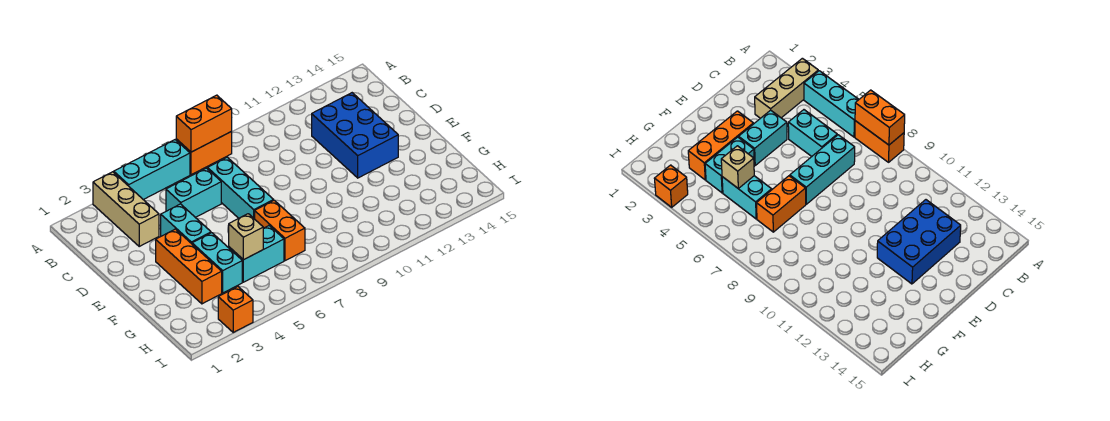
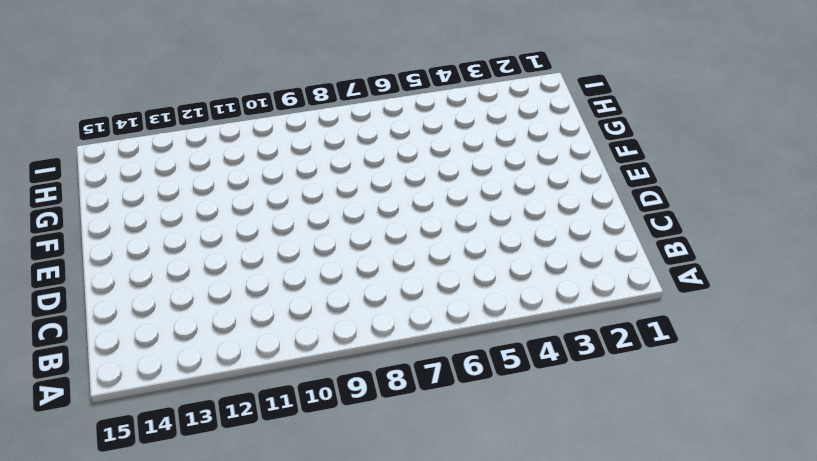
none -> tan brick A3:C3 level 1
none -> cyan brick A4:A6 level 1
none -> orange brick A7:A8 level 1

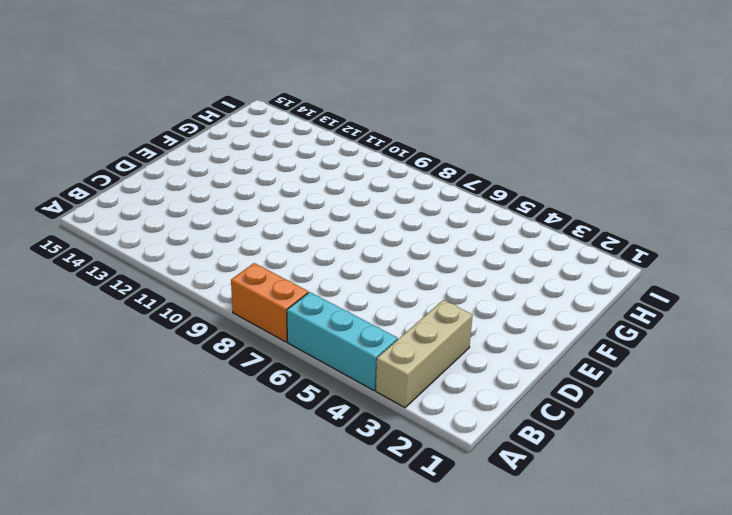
none -> cyan brick C5:C6 level 1
none -> cyan brick C7:E7 level 1
none -> blue brick C12:E13 level 1

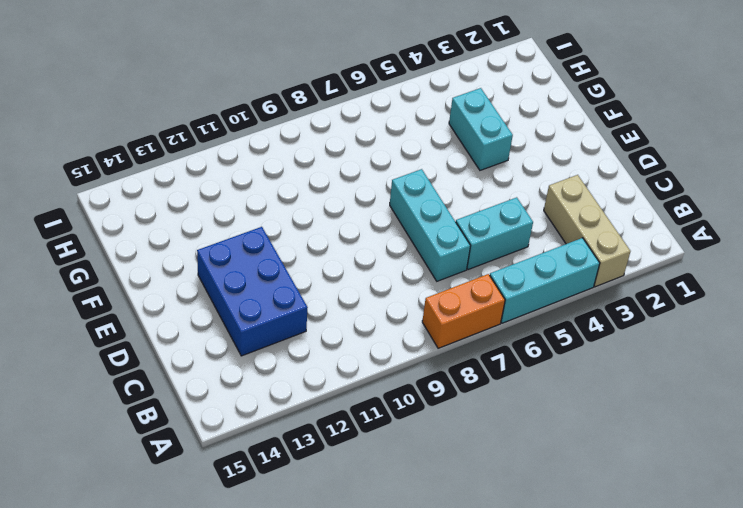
none -> cyan brick D4:E4 level 1
none -> orange brick E3:G3 level 1
none -> orange brick F7:G7 level 1

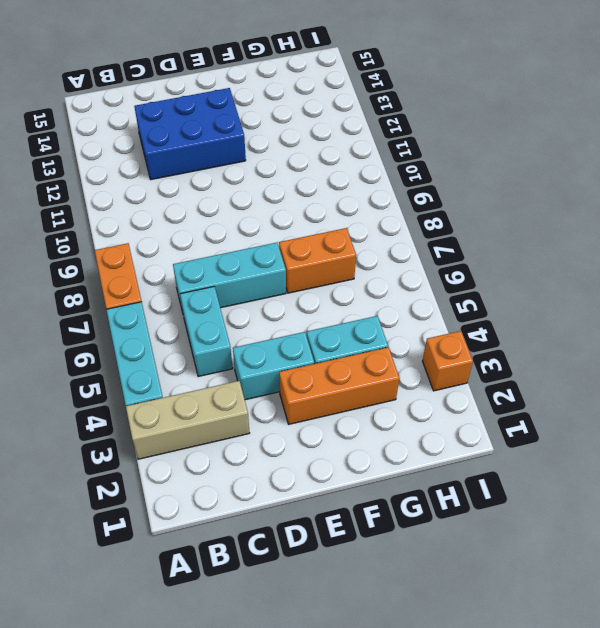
none -> cyan brick G5:G6 level 1
none -> orange brick A7:A8 level 2
none -> tan brick G5 level 2

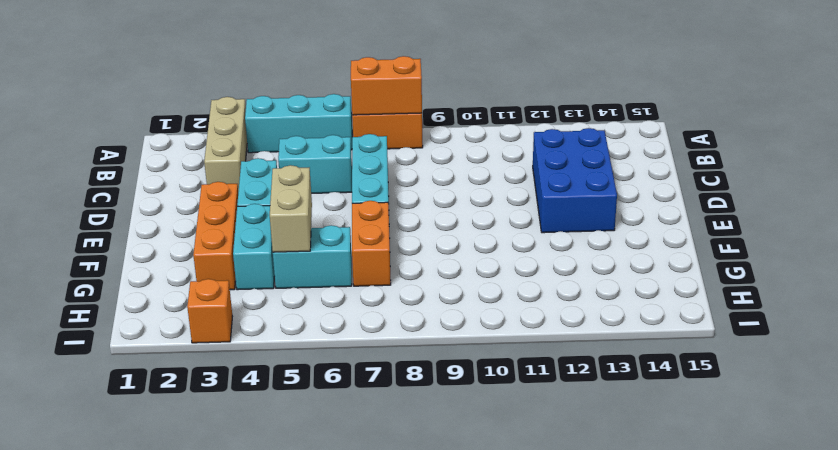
tan brick F5:G5 level 2 -> tan brick G5 level 2

